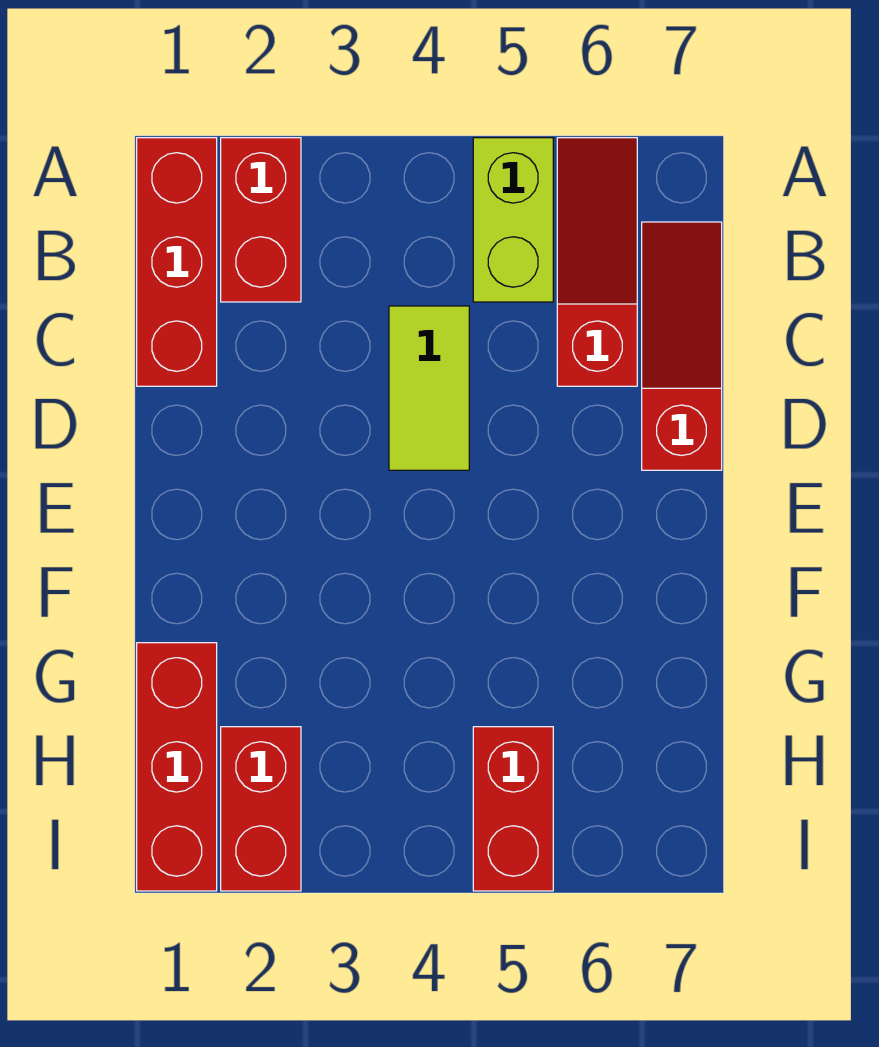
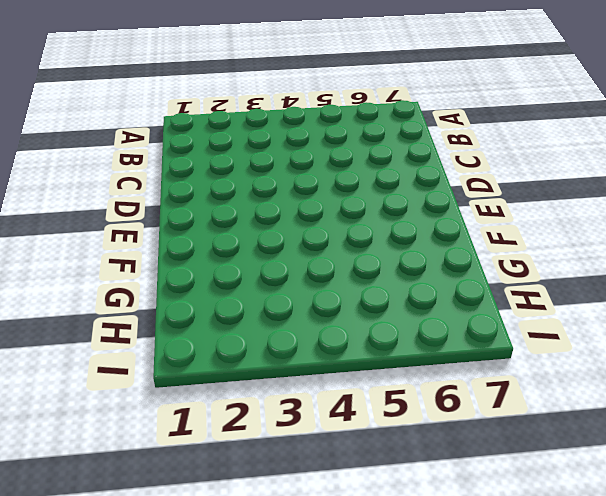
none -> red brick A1:C1 level 1
none -> red brick A2:B2 level 1

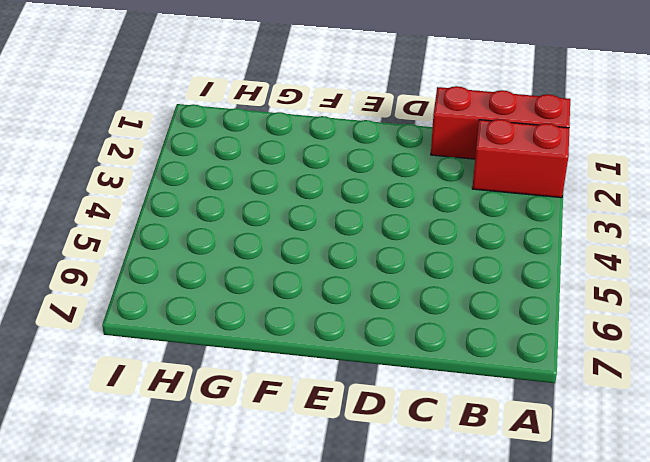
none -> lime brick A5:B5 level 1
none -> red slope A6:C6 level 1 top C

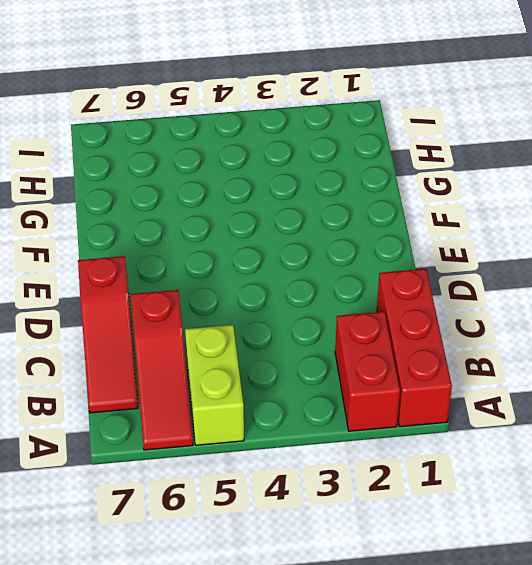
none -> lime tile C4:D4 level 1
none -> red brick G1:I1 level 1

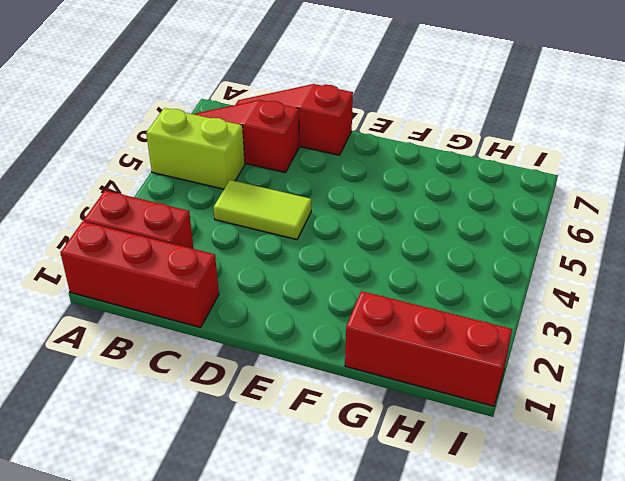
none -> red brick H2:I2 level 1
none -> red brick H5:I5 level 1

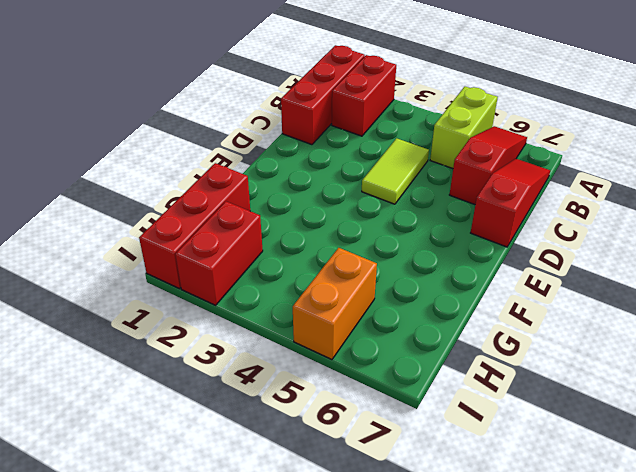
orange brick H5:I5 level 1 -> red brick H5:I5 level 1

